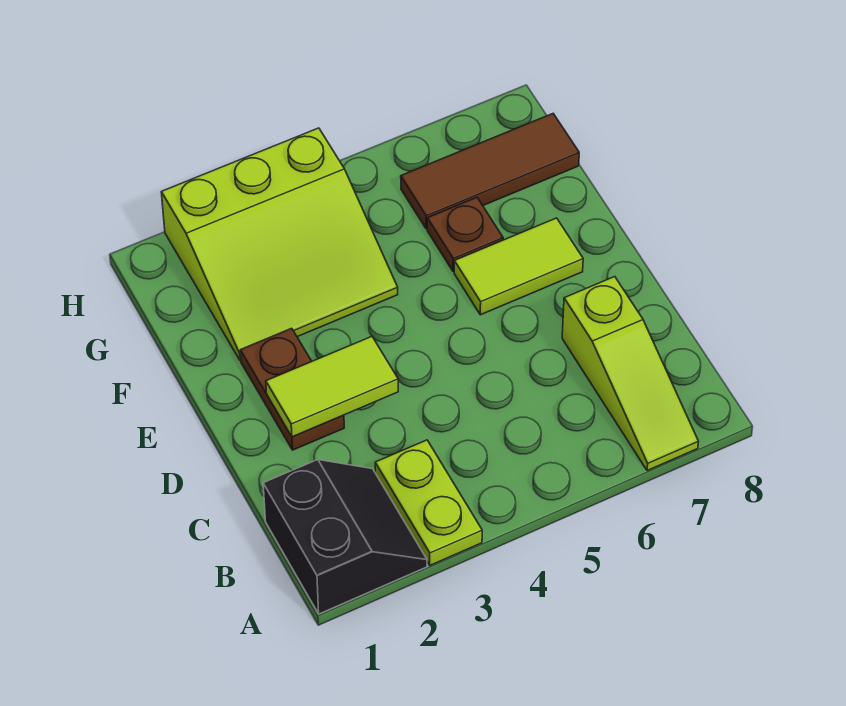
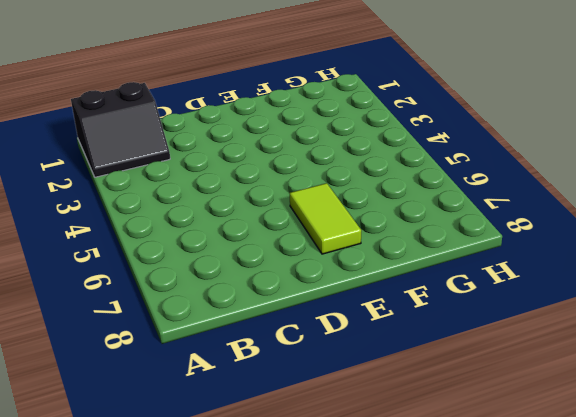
none -> lime plate A3:B3 level 1
none -> lime slope A7:C7 level 1 top C

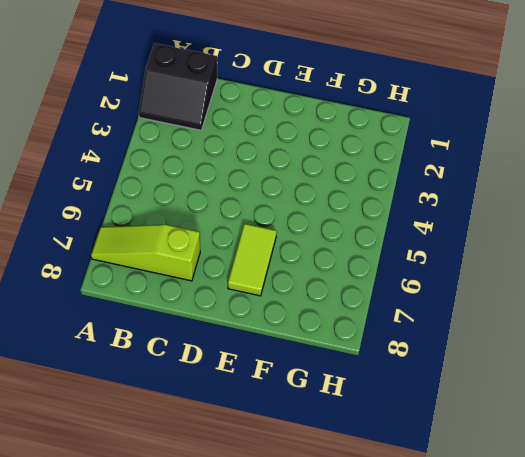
none -> lime plate A3:B3 level 1
none -> brown plate D2:E2 level 1

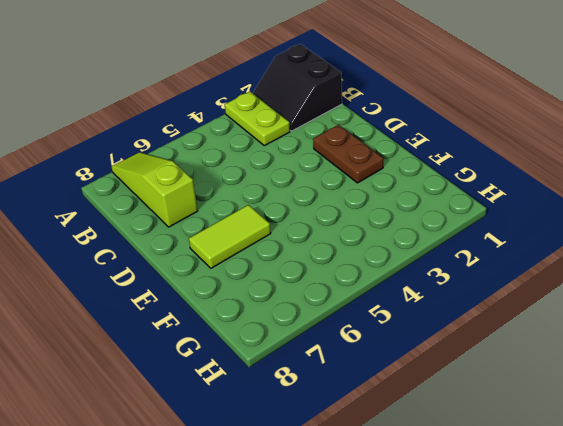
none -> lime slope F2:H4 level 1 top H
none -> brown plate F6 level 1

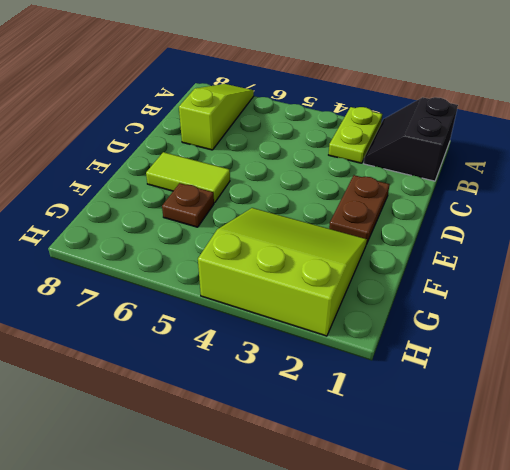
none -> brown tile G6:G8 level 1
none -> lime tile D2:D3 level 2

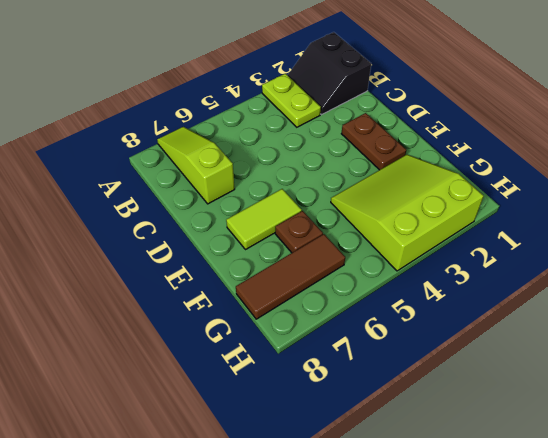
none -> lime tile D2:D3 level 2

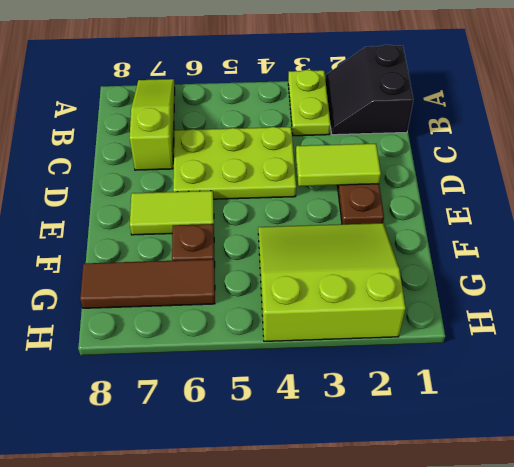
lime plate C4:D6 level 1 -> none

